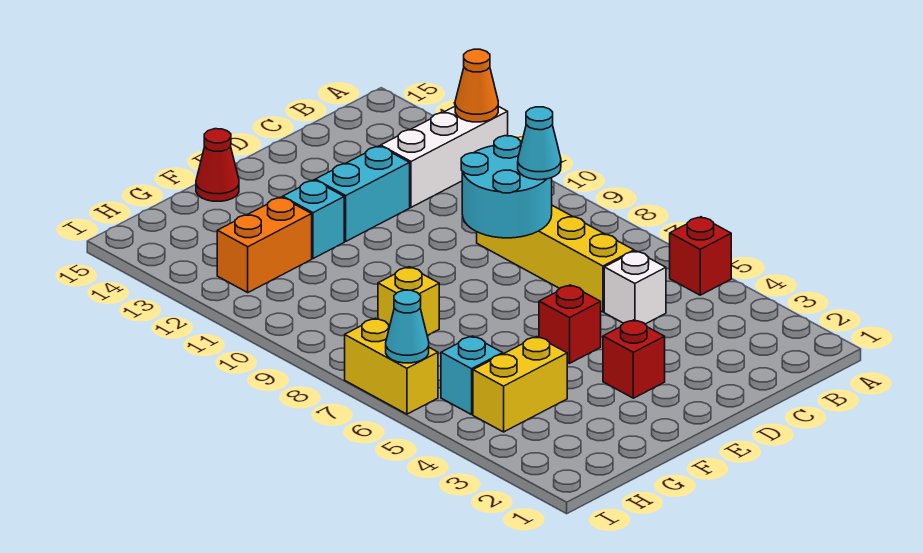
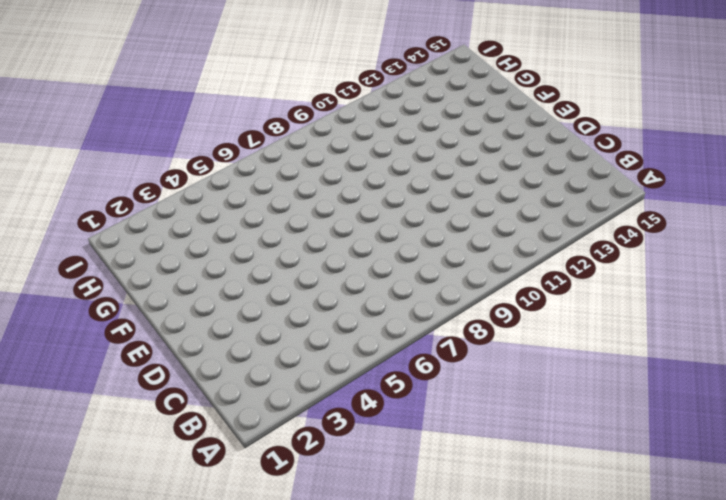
none -> red brick A5 level 1
none -> white brick A12:C12 level 1
none -> white brick C5 level 1

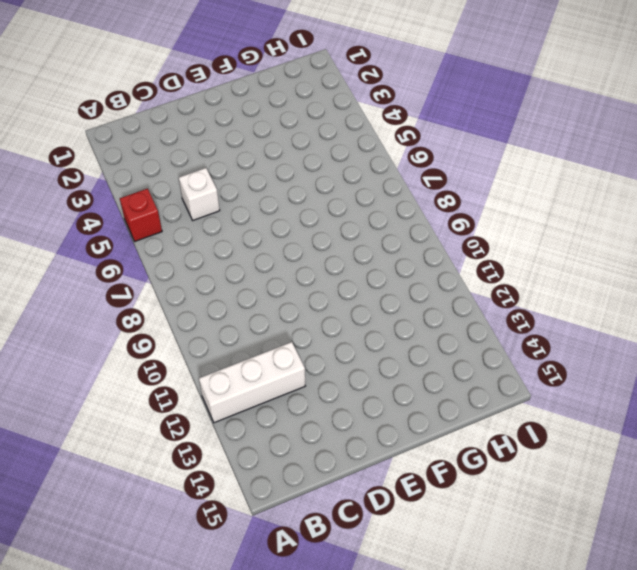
none -> yellow brick C6:C9 level 1
none -> cyan brick D12:E12 level 1
none -> red brick E3 level 1

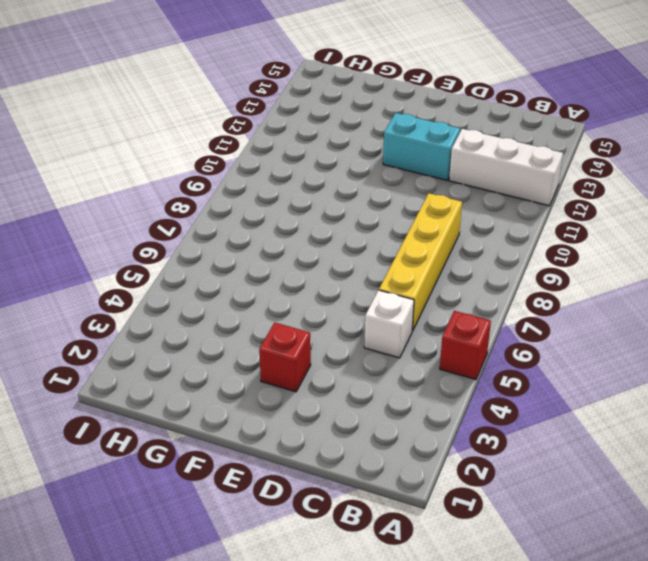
none -> red brick E5 level 1
none -> cyan brick F12 level 1
none -> red cone F15 level 1

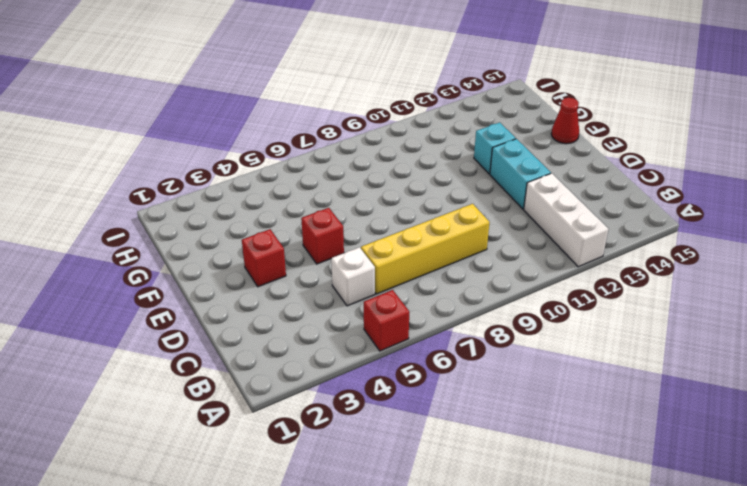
none -> yellow brick G4:H4 level 1
none -> yellow brick G8 level 1
none -> orange brick G12:H12 level 1

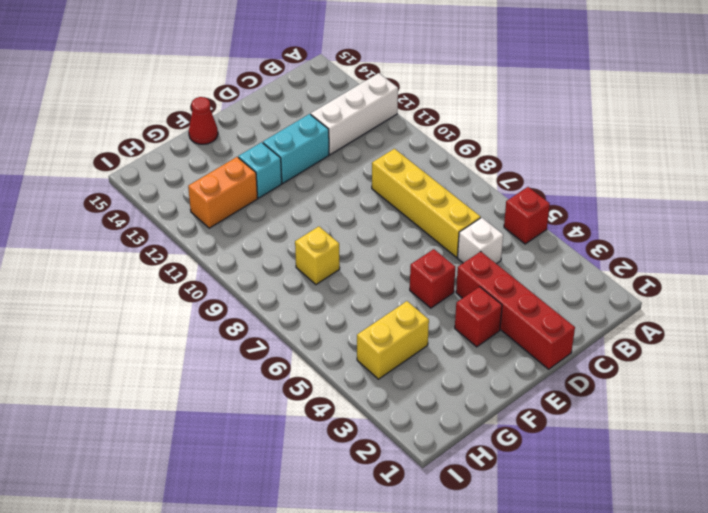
red brick D1:D4 level 1 -> none
none -> cyan brick H5 level 1
none -> yellow brick I6:I7 level 1
none -> orange cone A12 level 2

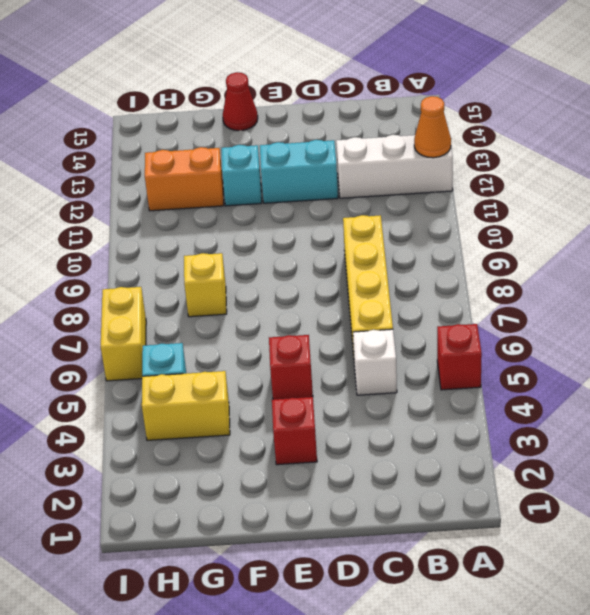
none -> cyan round brick C8:D9 level 2
none -> cyan cone I6 level 2
none -> cyan cone C8 level 3

